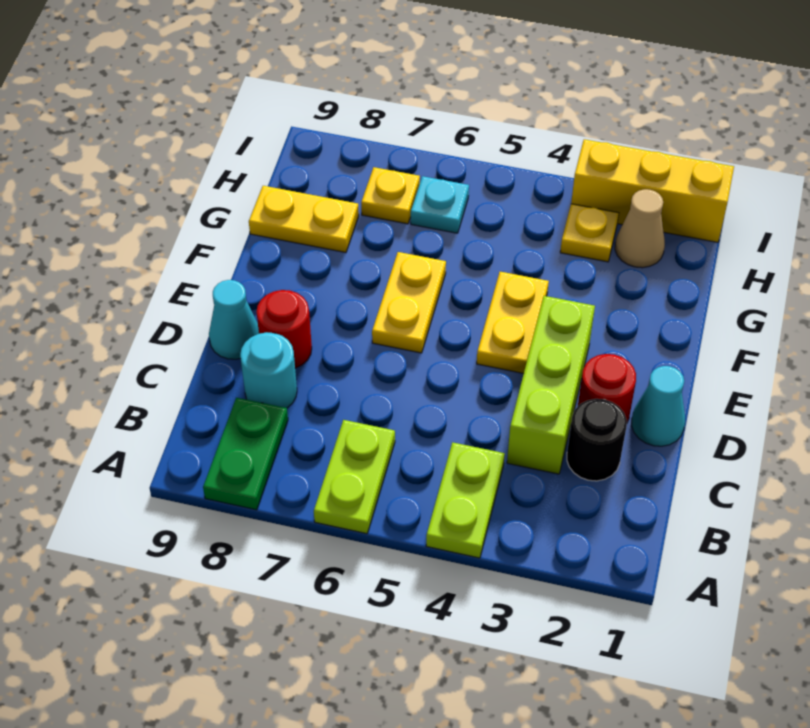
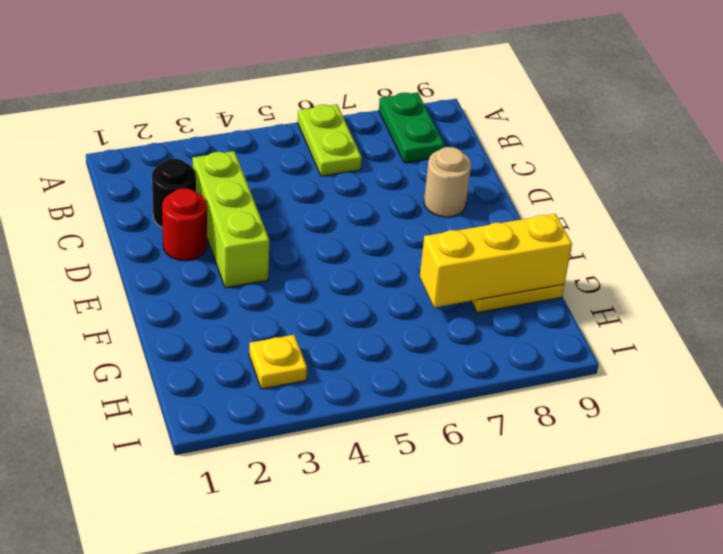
tan round brick D8 level 1 -> red round brick D8 level 1
yellow brick G7:G9 level 2 -> yellow brick I1:I3 level 1
none -> lime plate A4:B4 level 1
none -> cyan round brick C8 level 1
none -> cyan cone D1 level 1

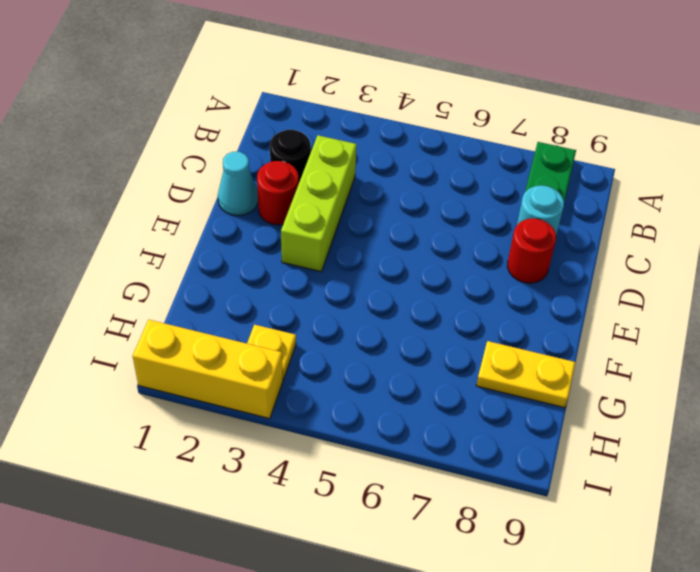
none -> lime plate A4:B4 level 1
none -> lime plate A6:B6 level 1
none -> cyan cone D9 level 1

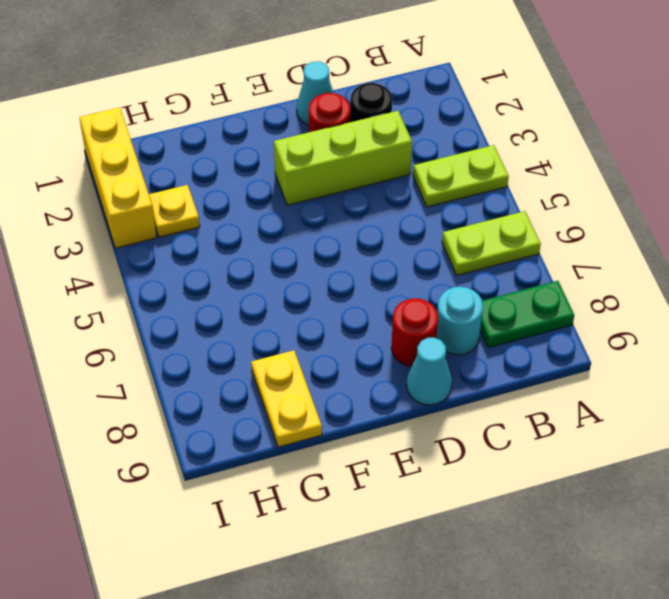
none -> yellow plate E4:F4 level 1
none -> yellow plate E6:F6 level 1
none -> tan cone H2 level 1

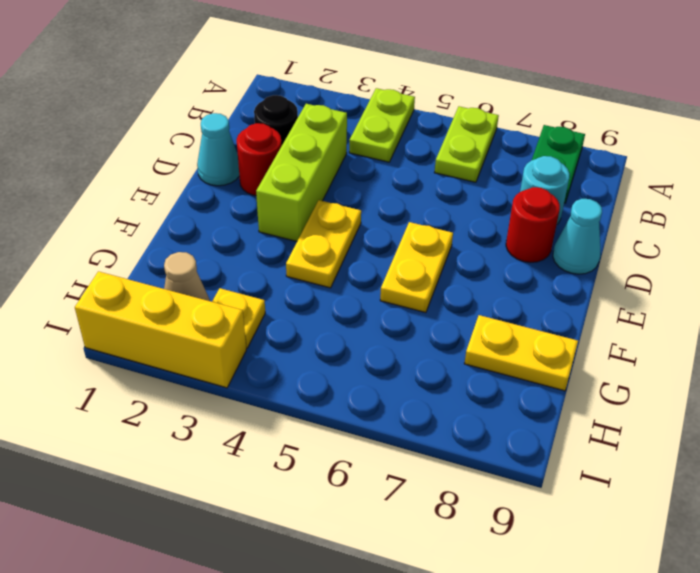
none -> cyan plate H6 level 1
none -> yellow plate H7 level 1

